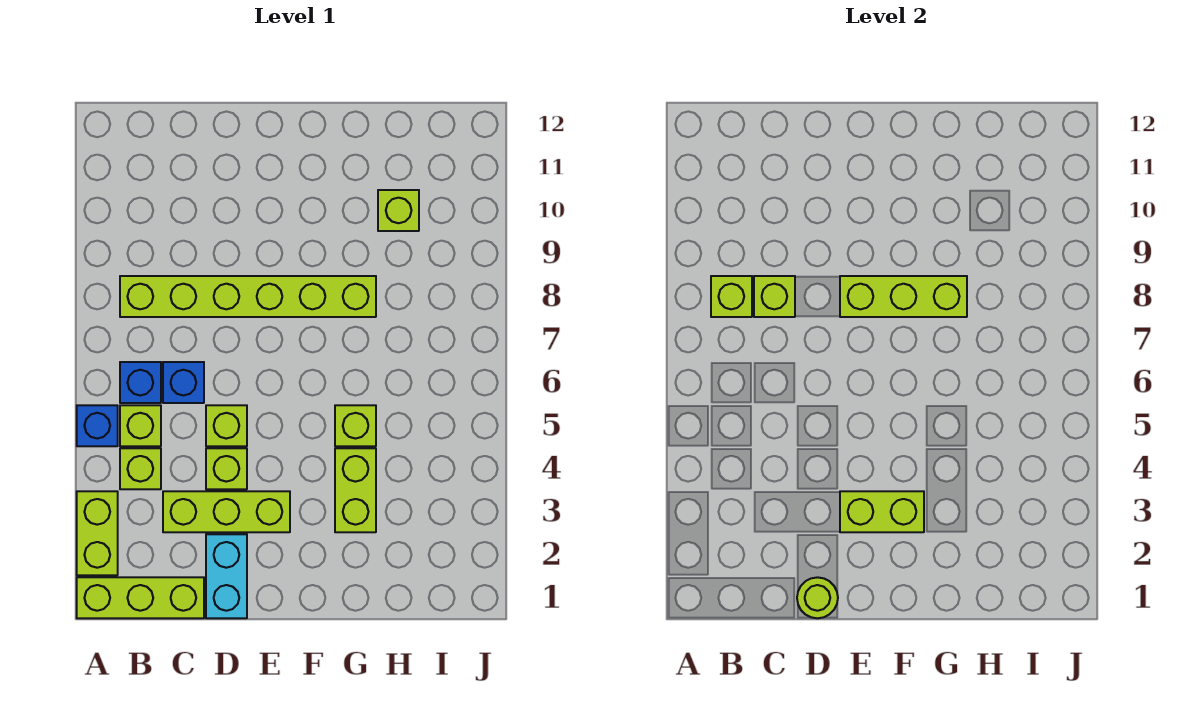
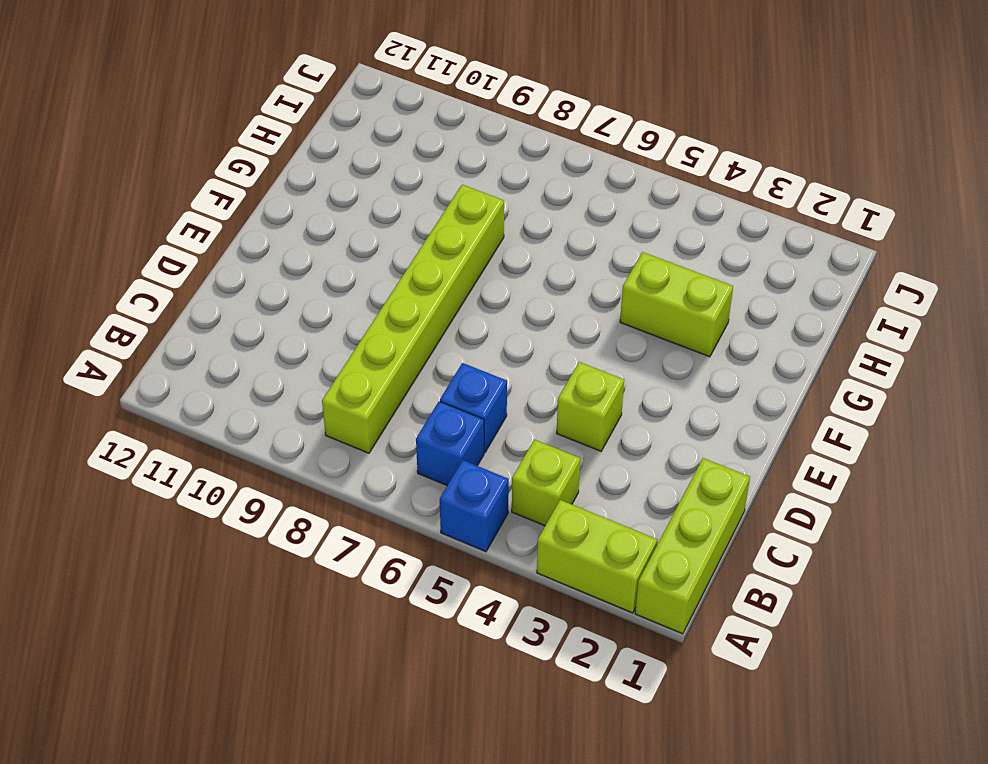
none -> lime brick B5 level 1
none -> lime brick C3:E3 level 1
none -> cyan brick D1:D2 level 1

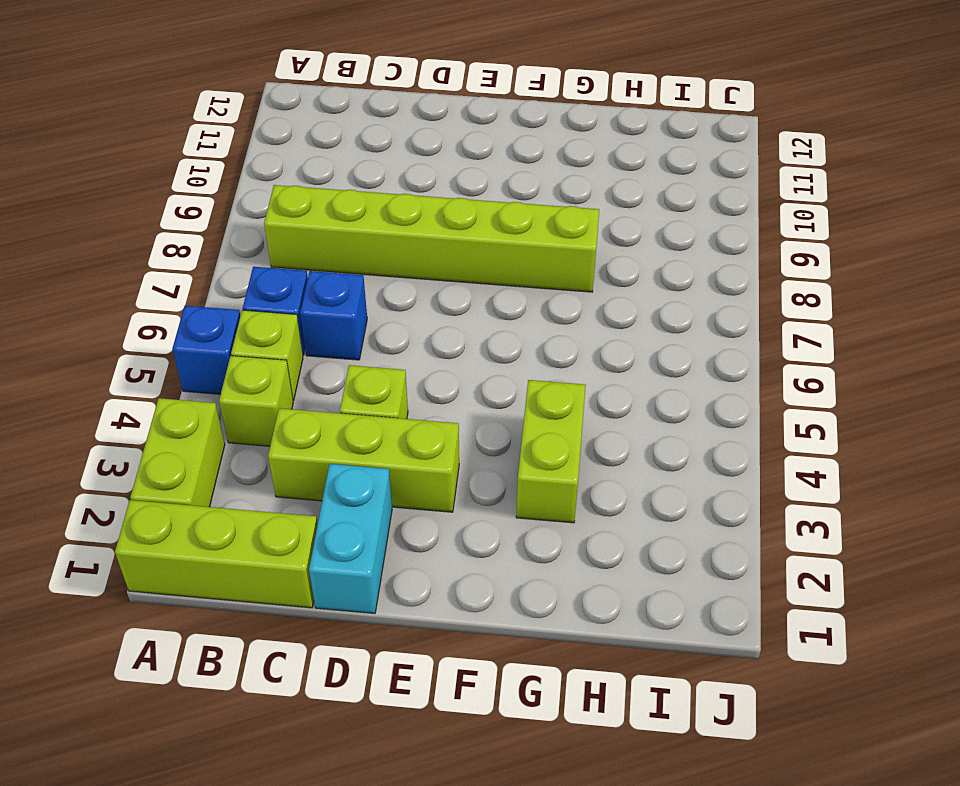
none -> lime brick D5 level 1
none -> lime brick G5 level 1
none -> lime brick H10 level 1

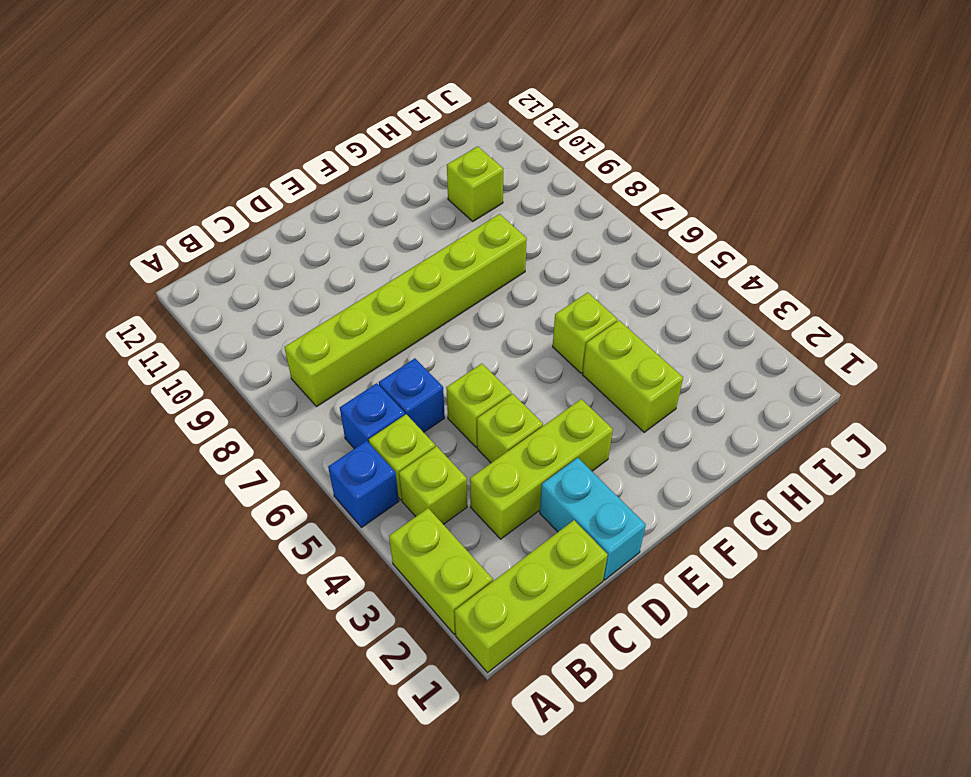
none -> lime brick B8 level 2
none -> lime brick C8 level 2
none -> lime round brick D1 level 2

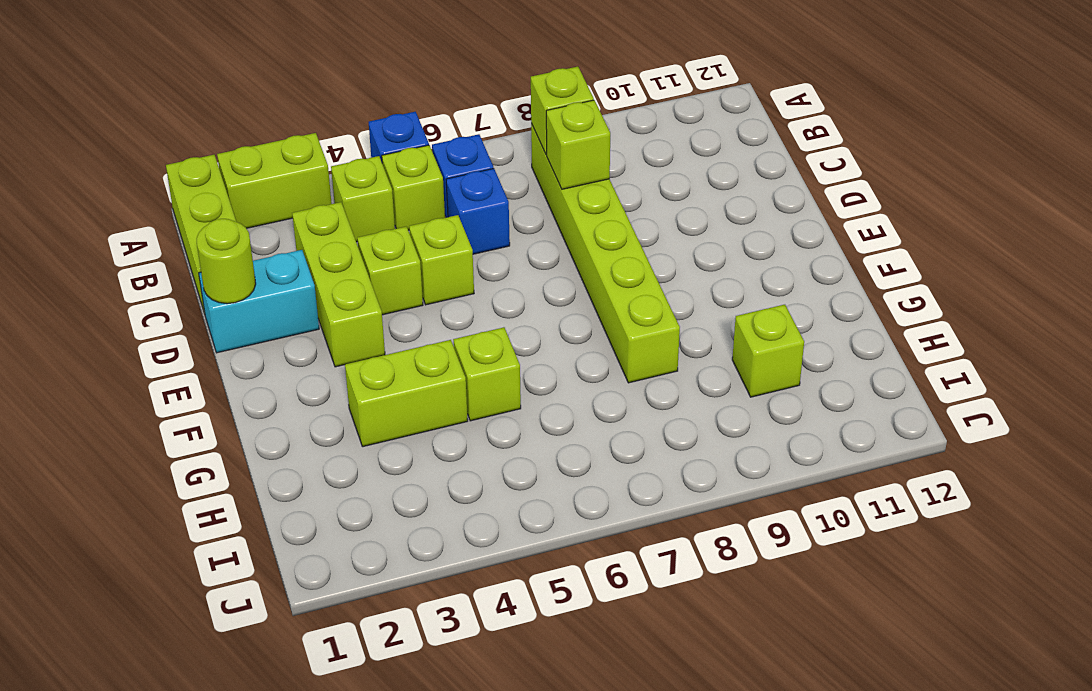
none -> lime brick E3:F3 level 2
none -> lime brick E8:G8 level 2

